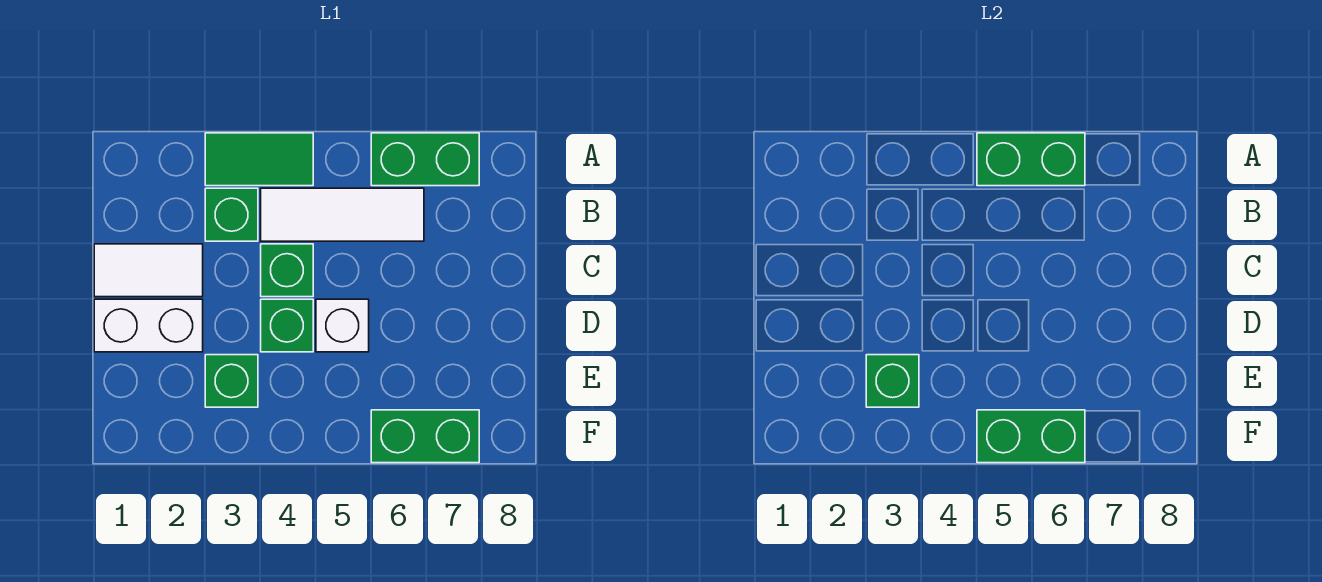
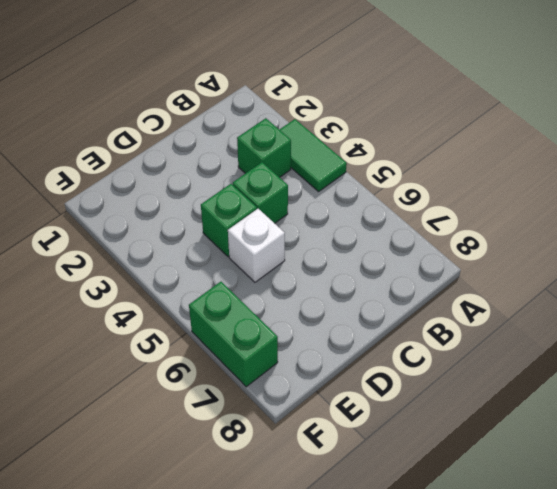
none -> green brick A6:A7 level 1
none -> white tile B4:B6 level 1
none -> white tile C1:C2 level 1

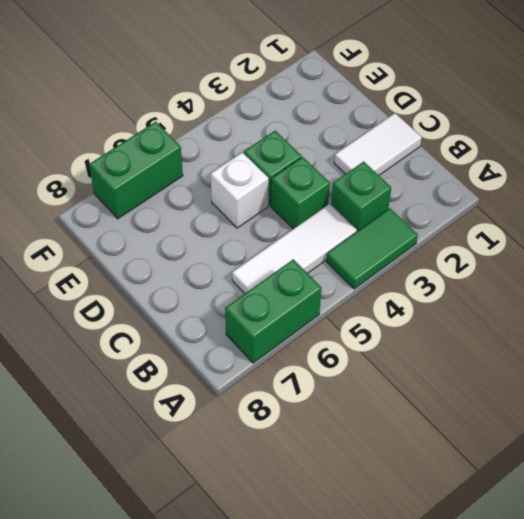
none -> white brick D1:D2 level 1
none -> green brick E3 level 1
none -> green brick A5:A6 level 2

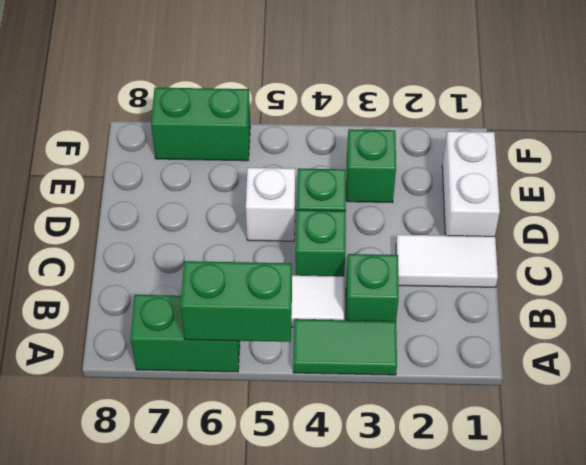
white brick D1:E1 level 1 -> white brick D1:D2 level 1
none -> green brick E3 level 2
none -> green brick F5:F6 level 2

